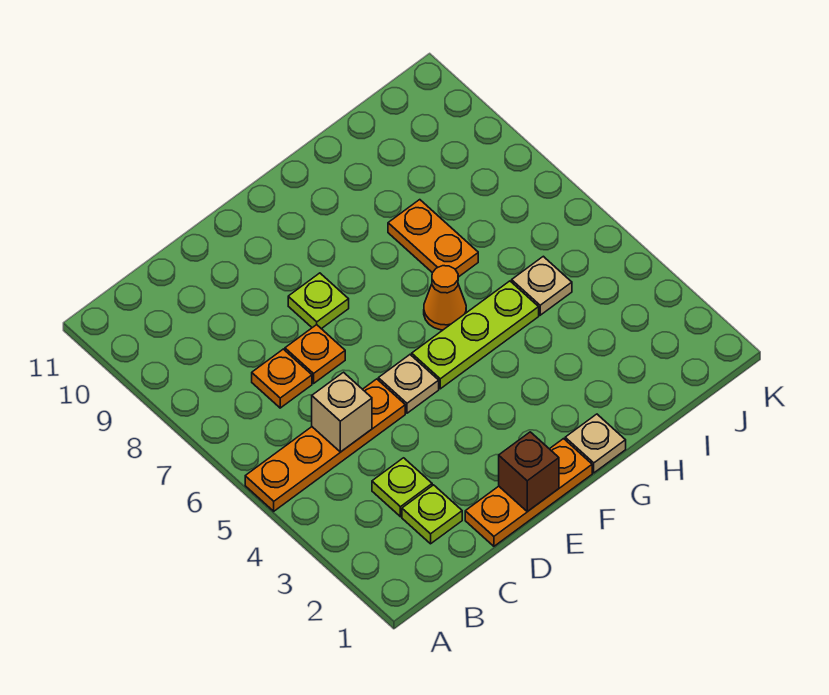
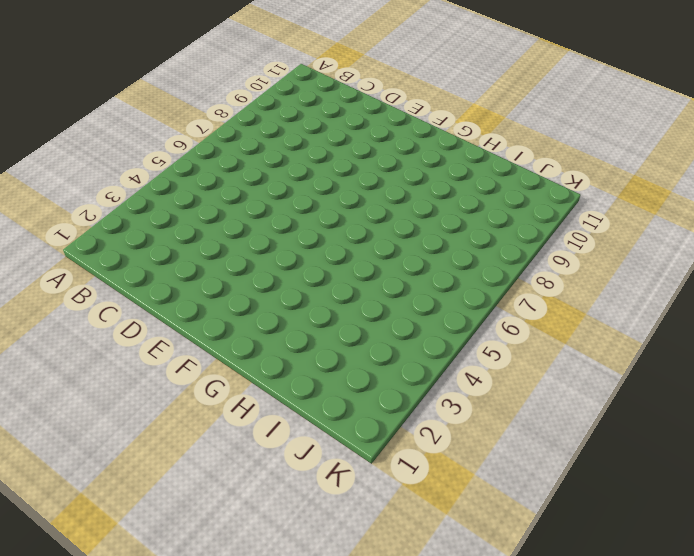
none -> orange plate A5:D5 level 1
none -> lime plate C2 level 1
none -> lime plate C3 level 1

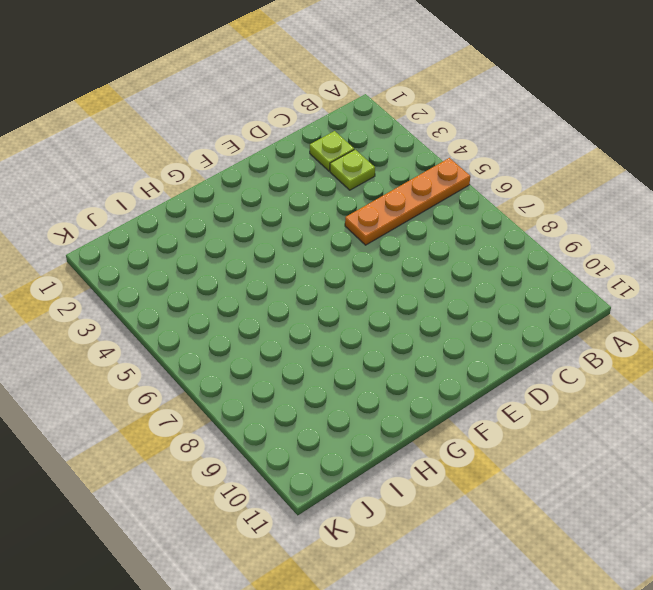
none -> orange plate C7 level 1
none -> orange plate D1:F1 level 1
none -> orange plate D7 level 1

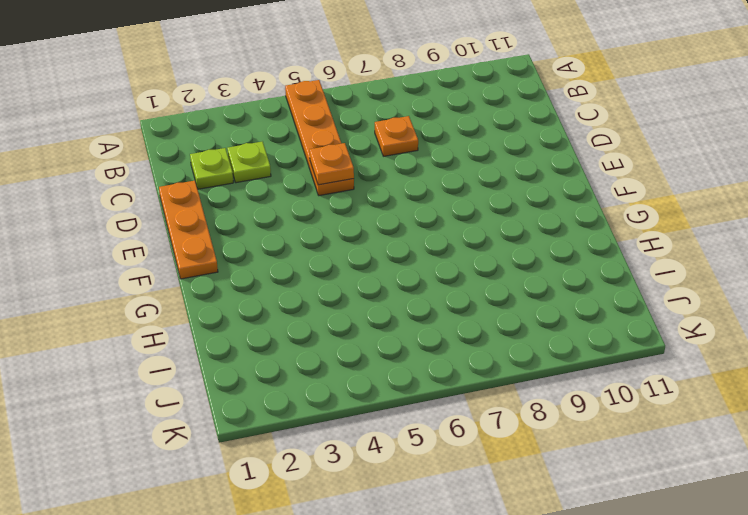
orange plate D5 level 2 -> orange plate D7 level 1
none -> tan plate E5 level 1
none -> lime plate E8 level 1
none -> lime plate F5:H5 level 1

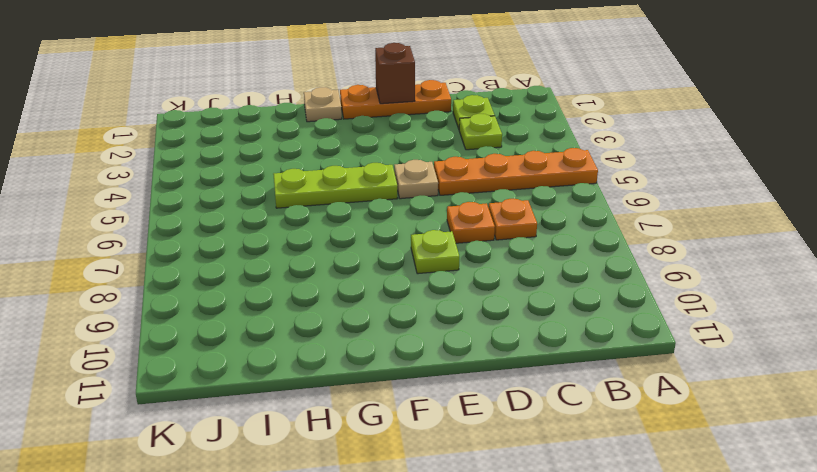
none -> orange cone G6 level 1
none -> orange plate H7:H8 level 1
none -> tan plate I5 level 1

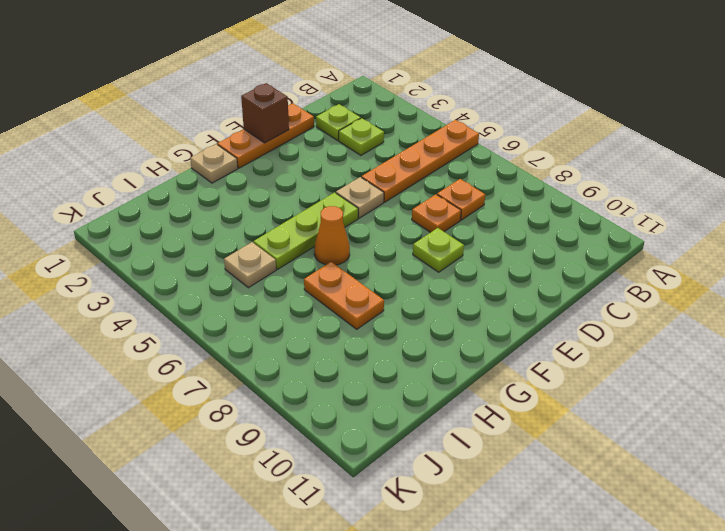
none -> tan brick C5 level 2

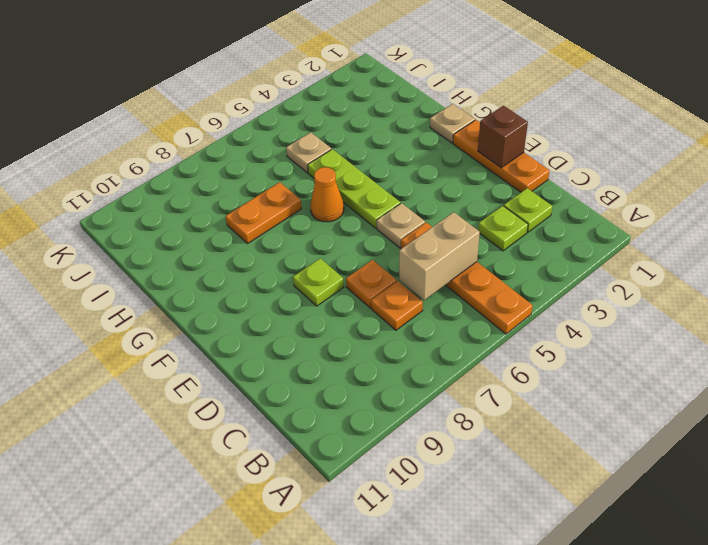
tan brick C5:C6 level 2 -> tan brick C5 level 2

